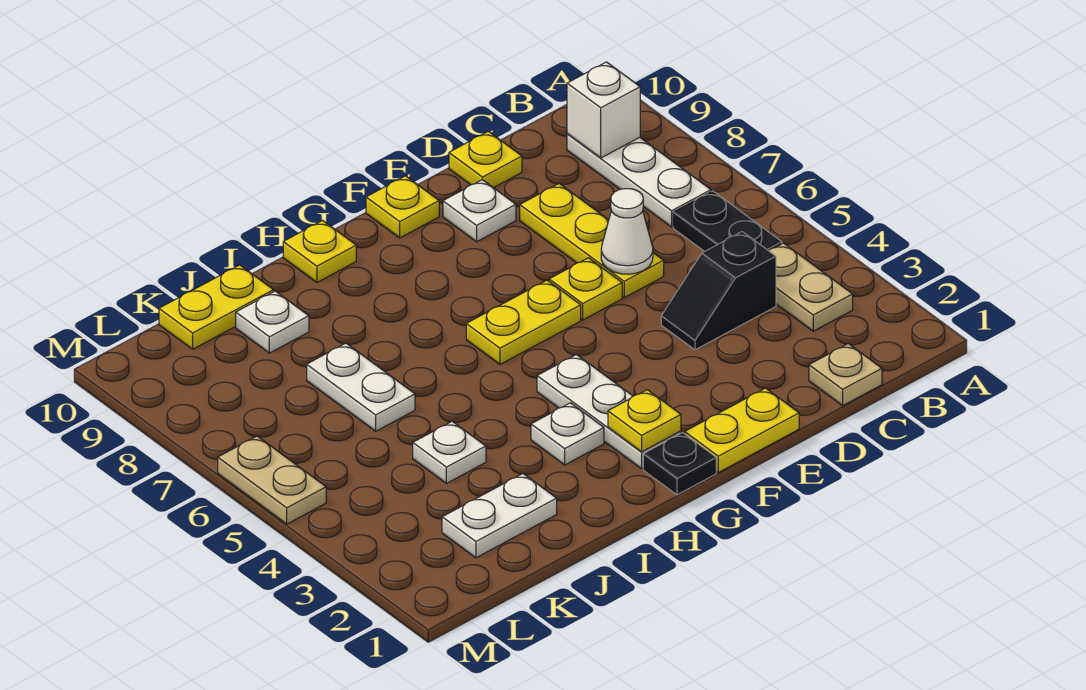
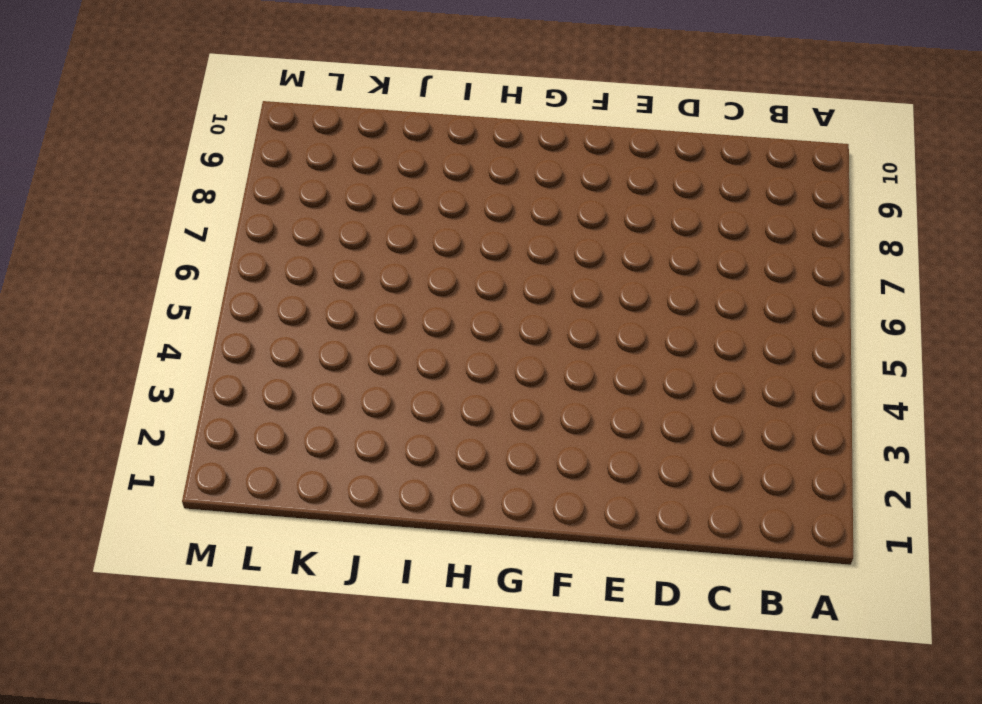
none -> tan plate B3:B4 level 1
none -> black plate B5:B6 level 1
none -> white plate B7:B9 level 1

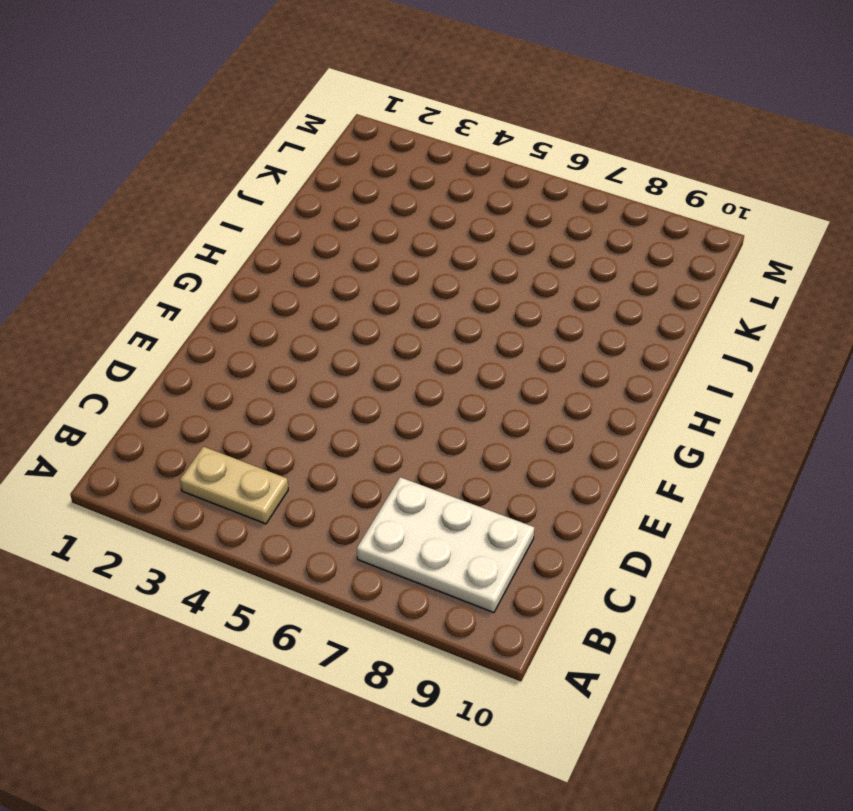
white plate B7:C9 level 1 -> white plate B7:B9 level 1
none -> black plate B5:B6 level 1
none -> tan plate C1 level 1
none -> black slope C4:D4 level 1 top C

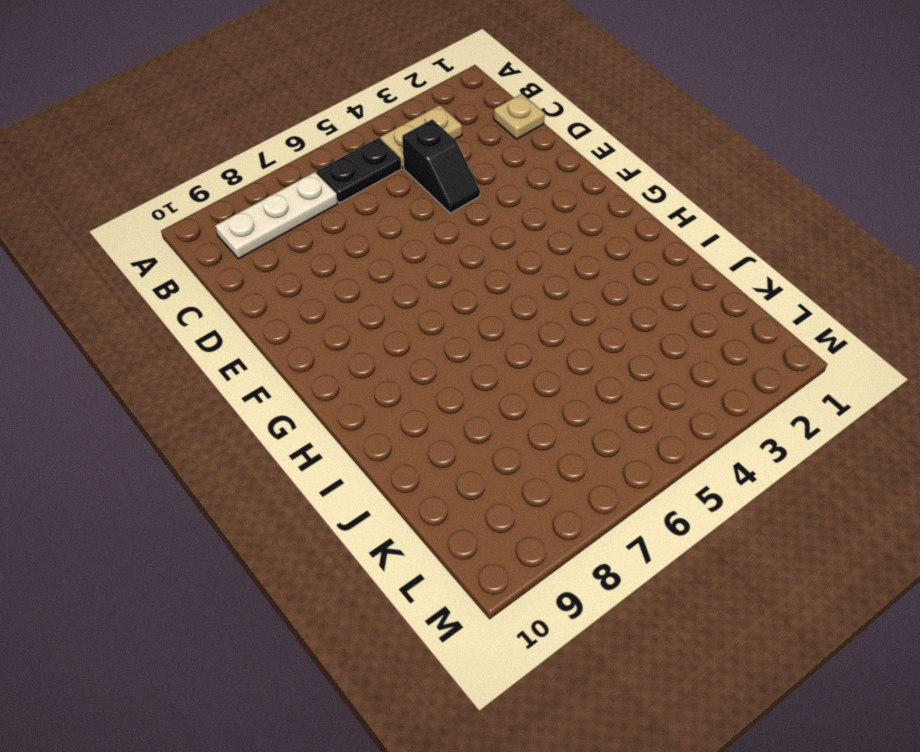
none -> yellow plate D6:D8 level 1
none -> yellow plate D10 level 1
none -> yellow plate E1:F1 level 1

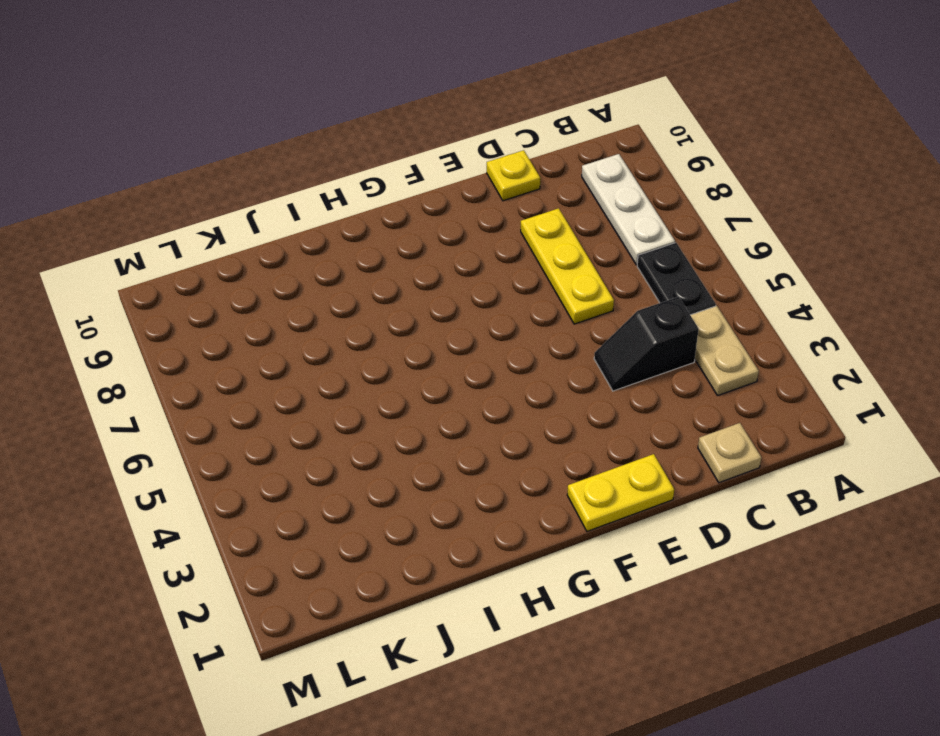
none -> yellow plate E6 level 1
none -> white plate E9 level 1
none -> yellow plate F6:G6 level 1

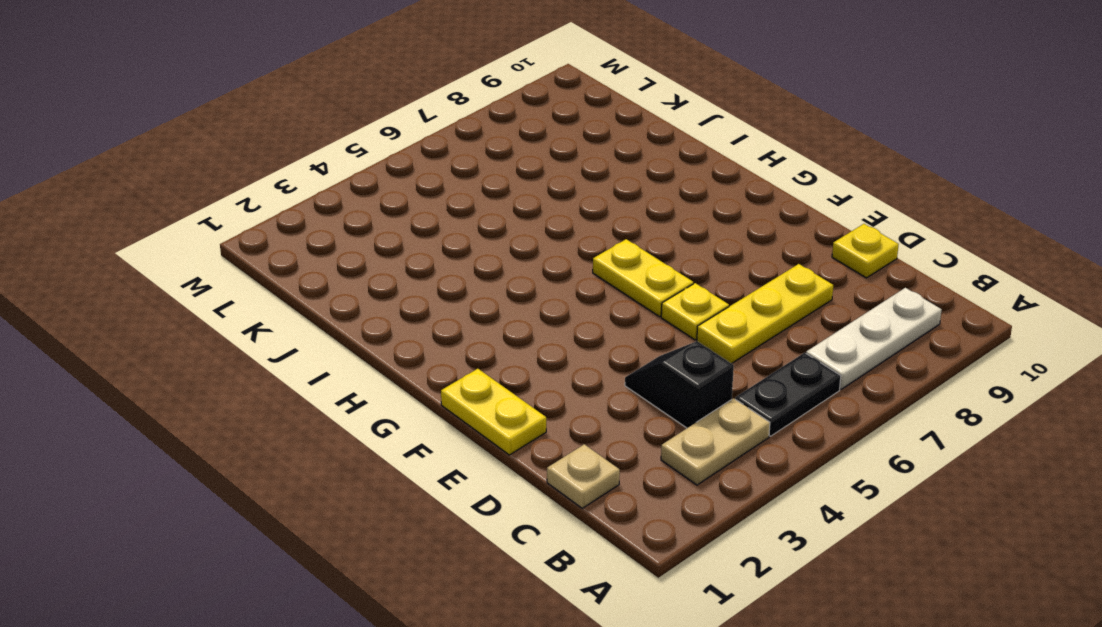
none -> white plate E9 level 1
none -> yellow plate F10 level 1
none -> black plate G1 level 1

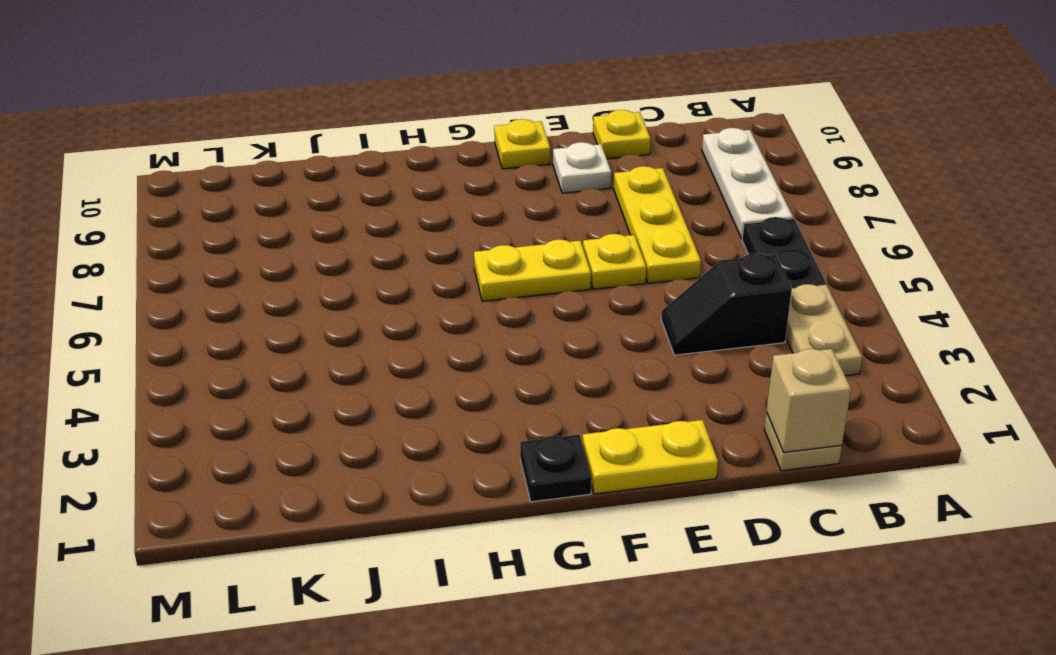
tan brick C1 level 2 -> none
none -> white plate G2:G4 level 1
none -> white plate H3 level 1
none -> yellow plate H10 level 1

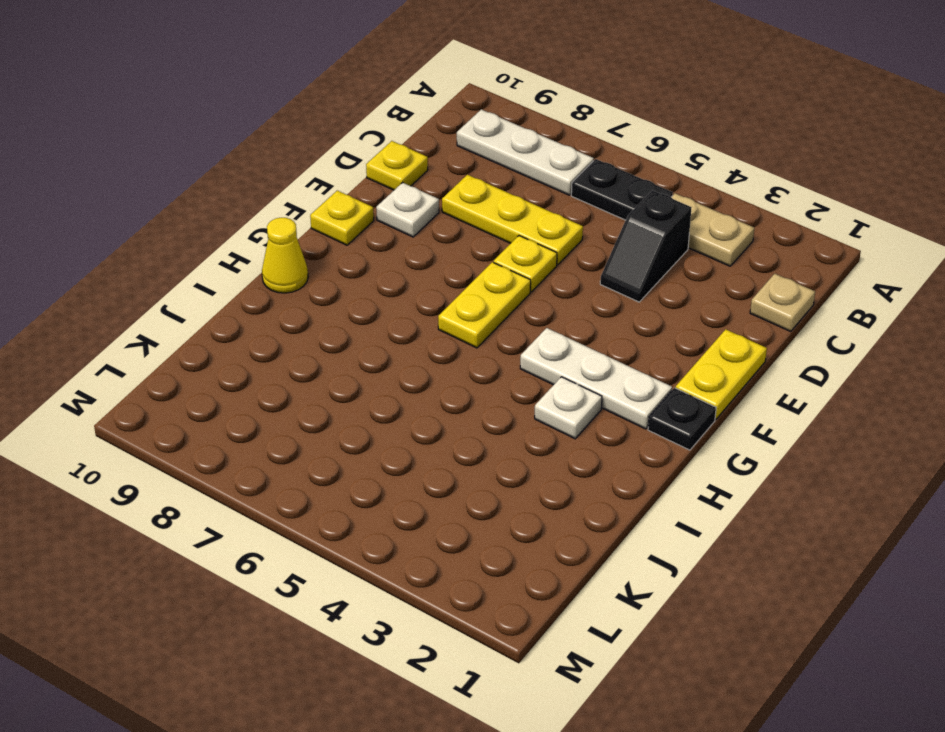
yellow cone H10 level 1 -> yellow plate H10 level 1
none -> white plate J2:K2 level 1
none -> white plate J4 level 1
none -> white plate J6:J7 level 1

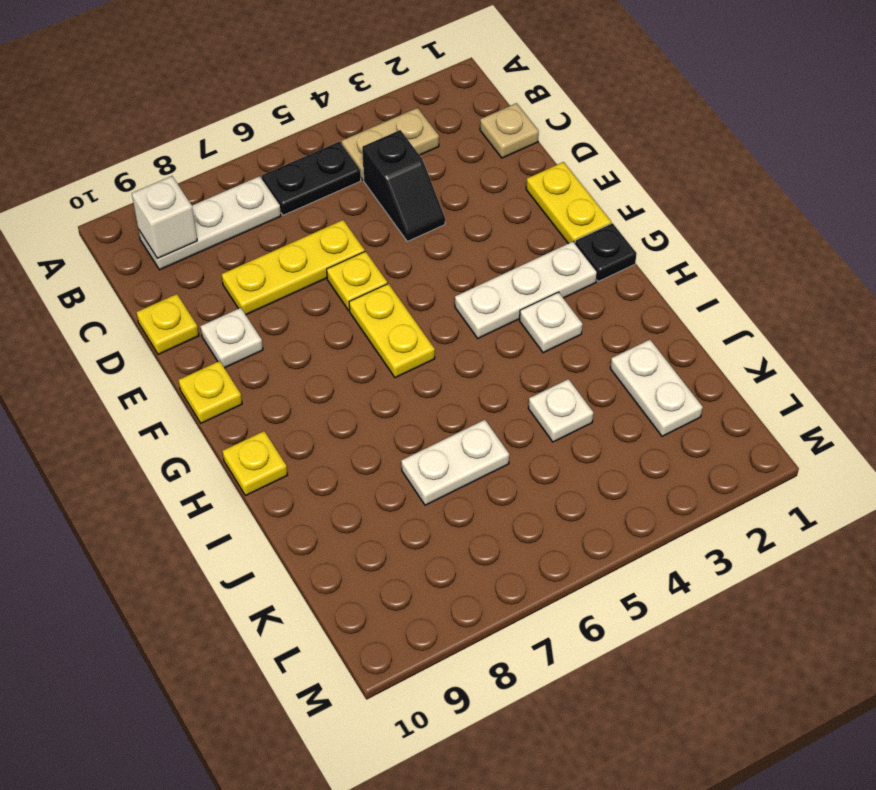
none -> white plate J9 level 1
none -> yellow plate J10:K10 level 1
none -> tan plate M5:M6 level 1

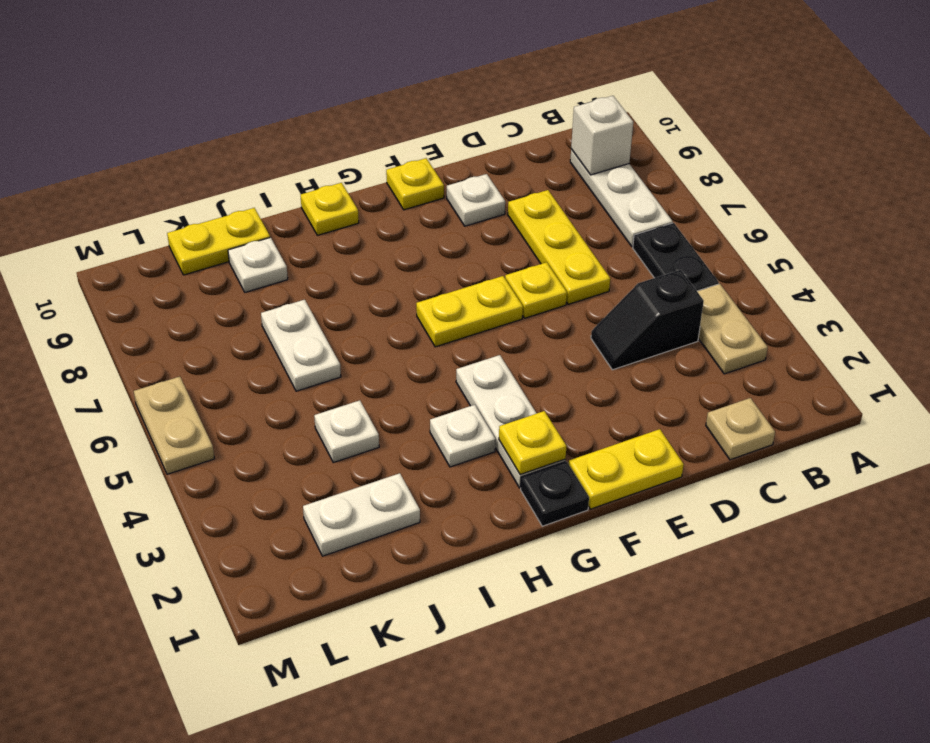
none -> yellow plate D10 level 1
none -> white cone D6 level 2

